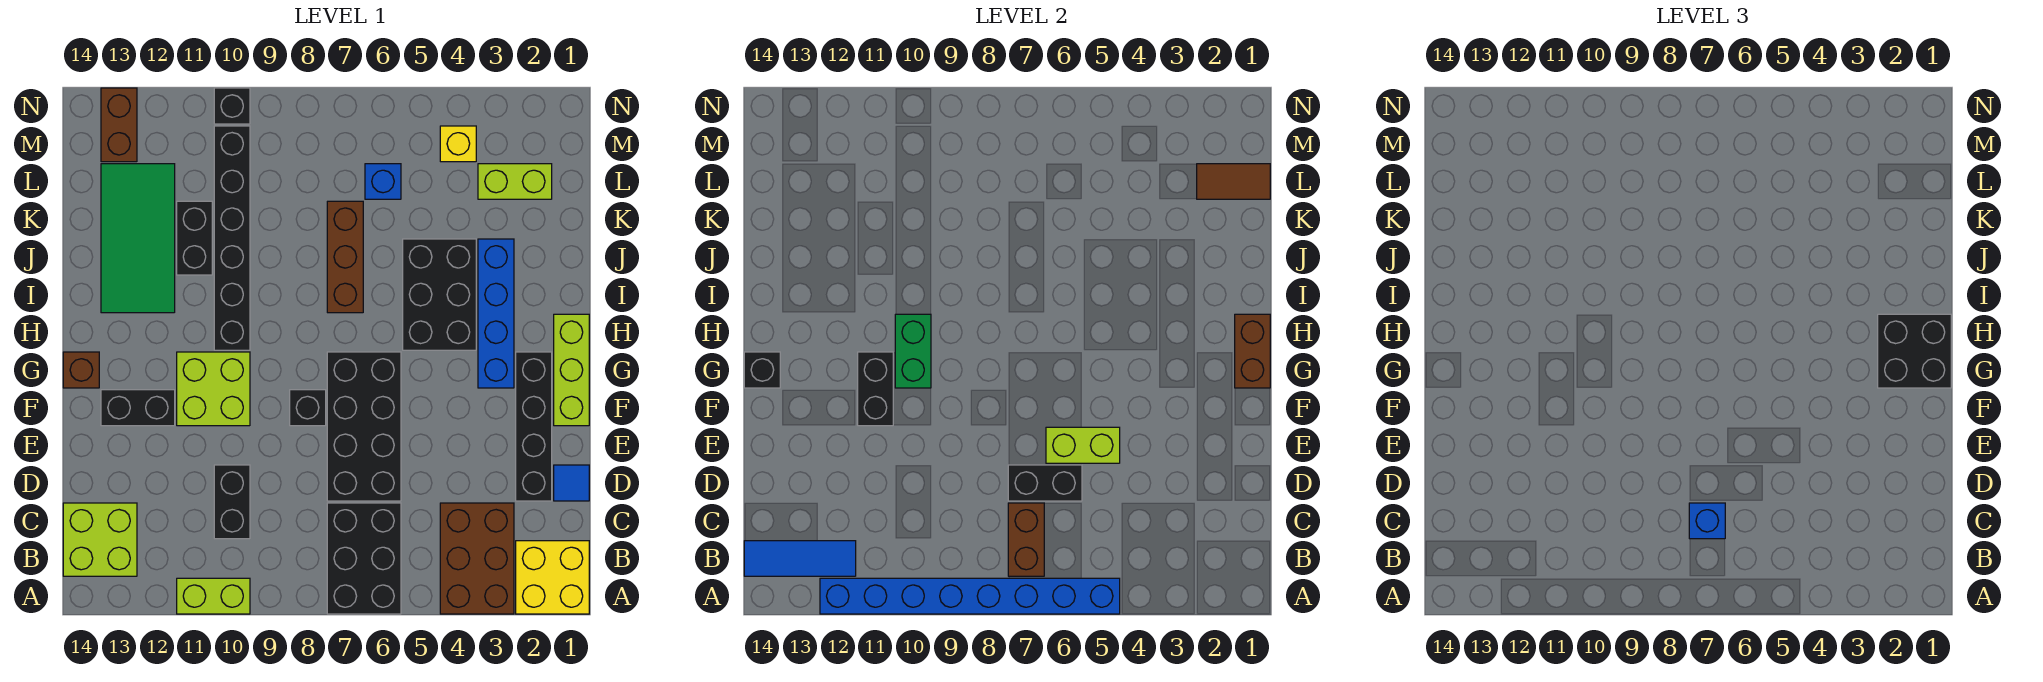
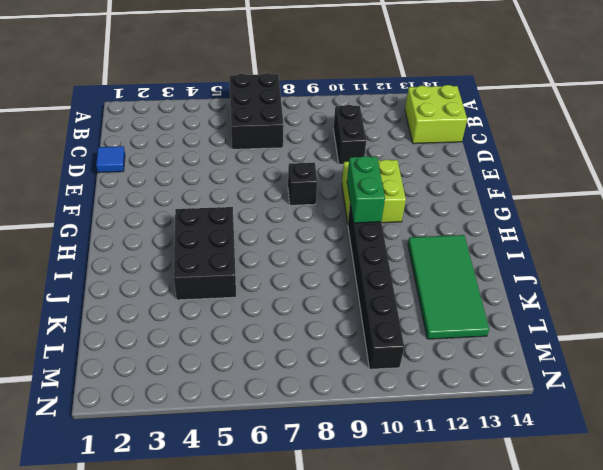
none -> yellow brick A1:B2 level 1
none -> brown brick A3:C4 level 1
none -> lime brick A10:A11 level 1
none -> black brick D2:G2 level 1

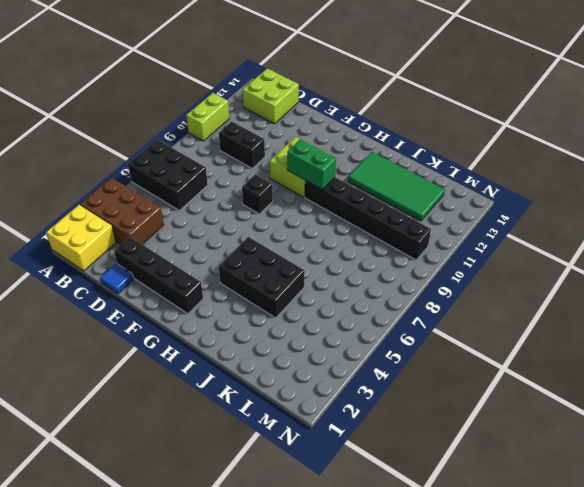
none -> black brick D6:G7 level 1
none -> lime brick F1:H1 level 1
none -> black brick F12:F13 level 1
none -> blue brick G3:J3 level 1

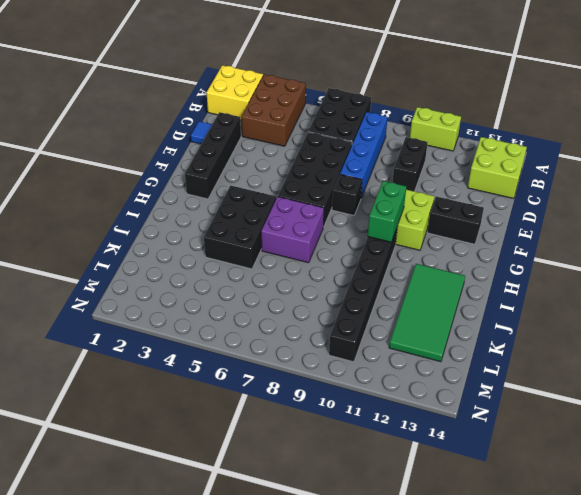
blue brick B8:E8 level 1 -> blue brick G3:J3 level 1
purple brick H6:I7 level 1 -> brown brick I7:K7 level 1
none -> lime brick F1:H1 level 1
none -> brown brick G14 level 1
none -> black brick J11:K11 level 1
none -> lime brick L2:L3 level 1

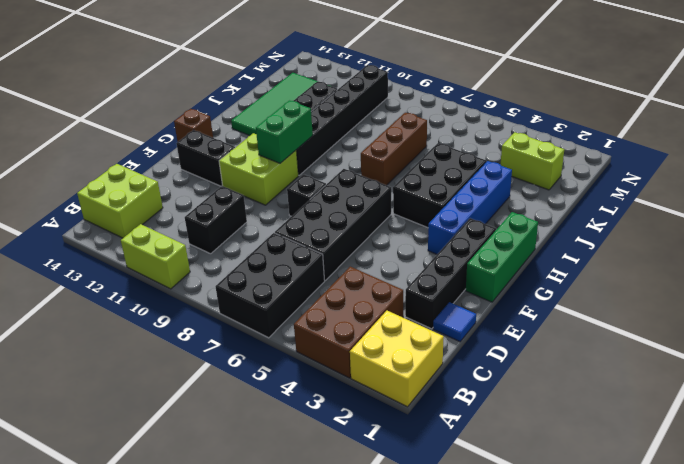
green brick F1:H1 level 1 -> lime brick F1:H1 level 1
none -> blue brick L6 level 1
none -> yellow brick M4 level 1
none -> brown brick M13:N13 level 1
none -> black brick N10 level 1

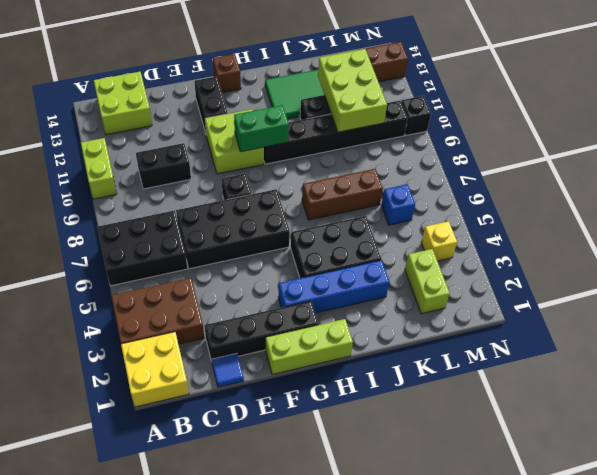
lime brick K10:L12 level 2 -> none
none -> blue brick A5:A12 level 2
none -> brown brick B7:C7 level 2
none -> blue tile B12:B14 level 2
none -> black brick D6:D7 level 2

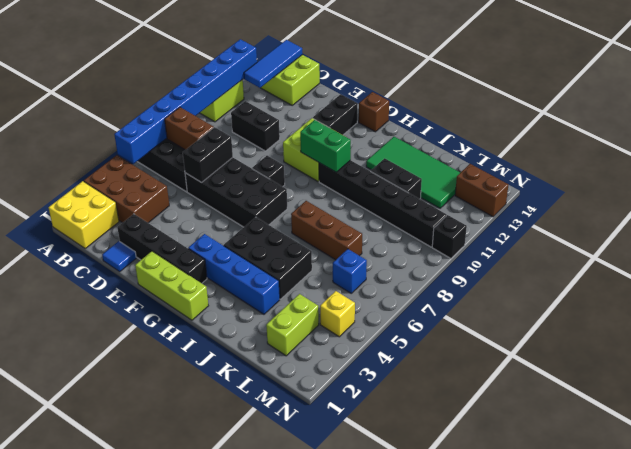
none -> lime brick E5:E6 level 2
none -> black brick F11:G11 level 2
none -> brown brick G1:H1 level 2
none -> black brick G14 level 2

